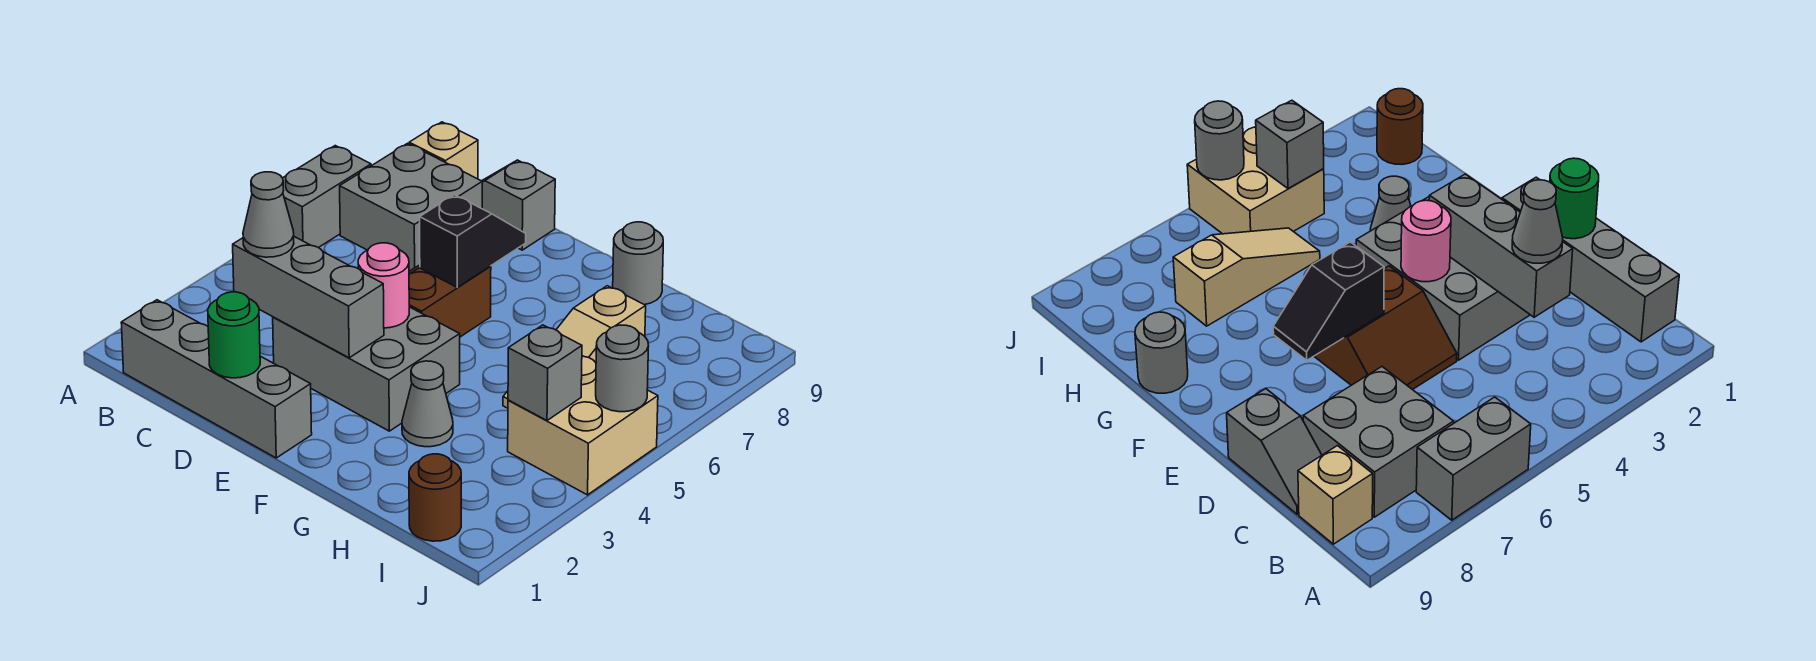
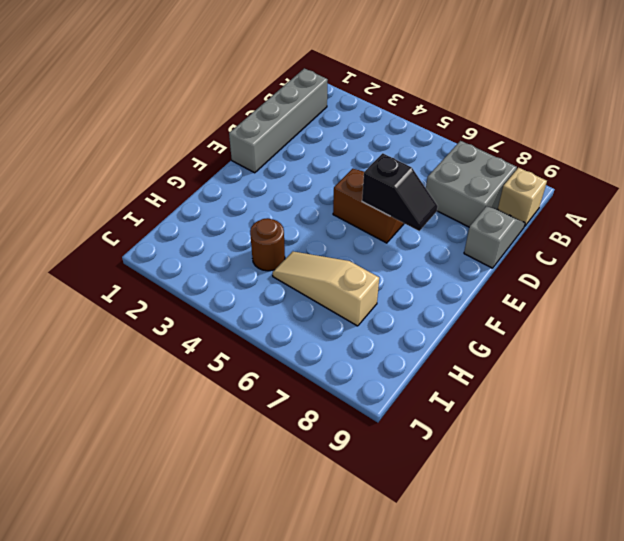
brown round brick H4 level 1 -> brown round brick I1 level 1
none -> grey brick A6:A7 level 1
none -> grey brick D3:F4 level 1
none -> grey cone G3 level 1

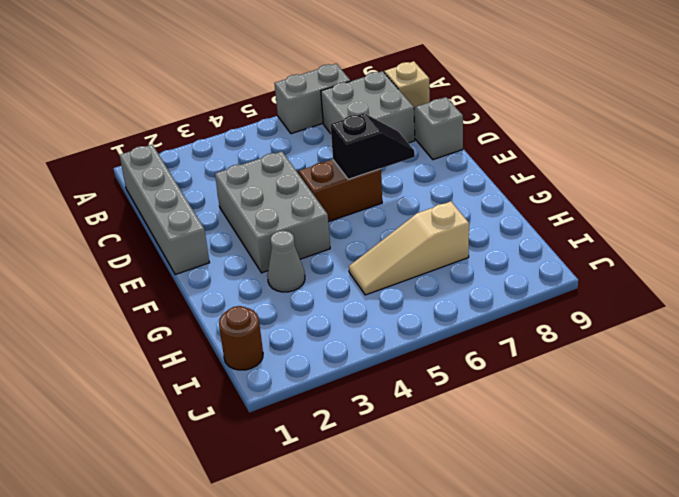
none -> grey round brick G9 level 1
none -> tan brick I4:J5 level 1
none -> grey brick C3:E3 level 2

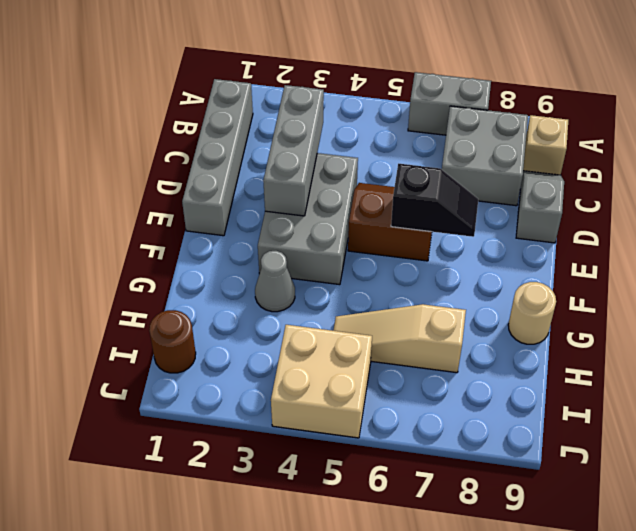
tan round brick G9 level 1 -> grey round brick G9 level 1
none -> green round brick D1 level 2
none -> pink round brick E4 level 2
none -> grey brick I4 level 2

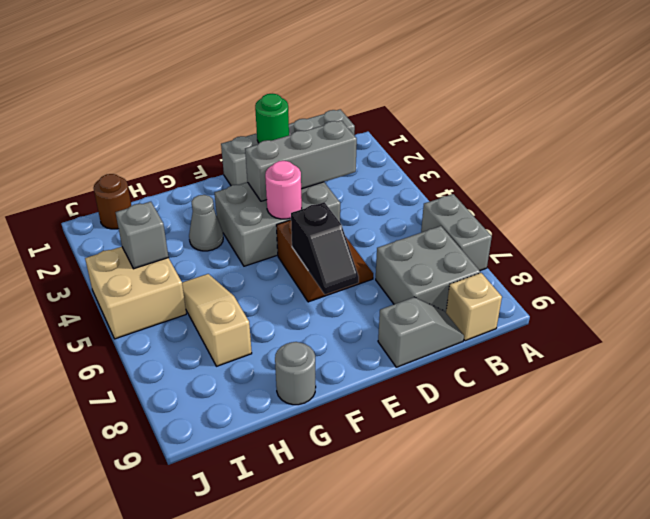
none -> grey round brick J5 level 2
none -> grey cone C3 level 3

